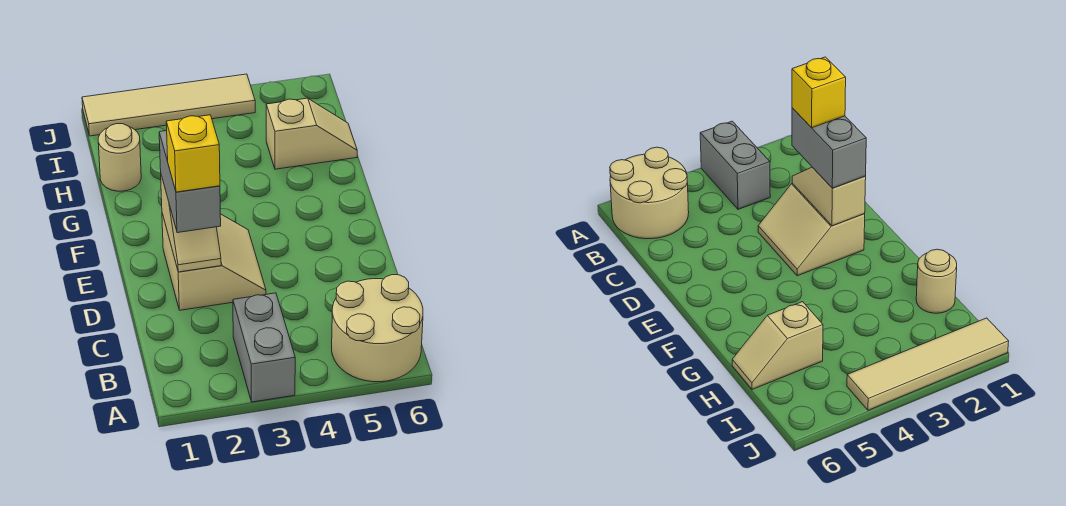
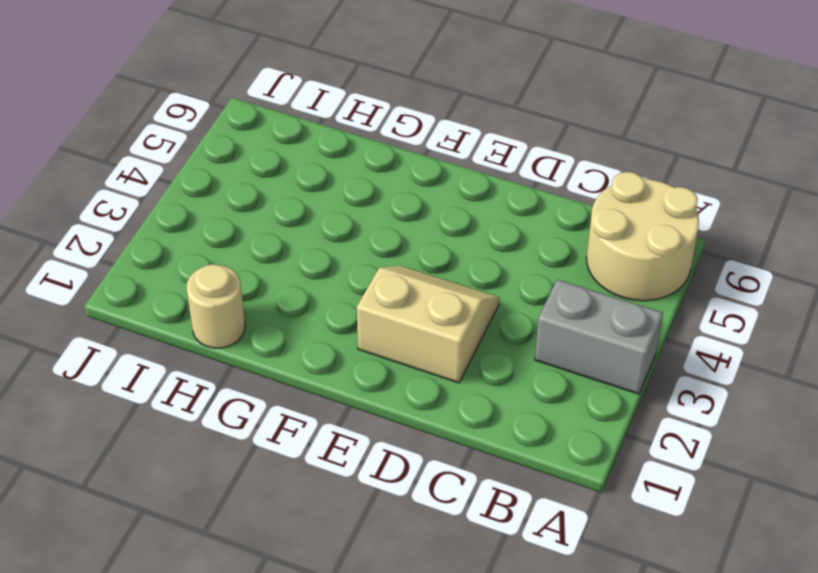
none -> tan slope H5:H6 level 1 top 5
none -> tan tile J1:J4 level 1

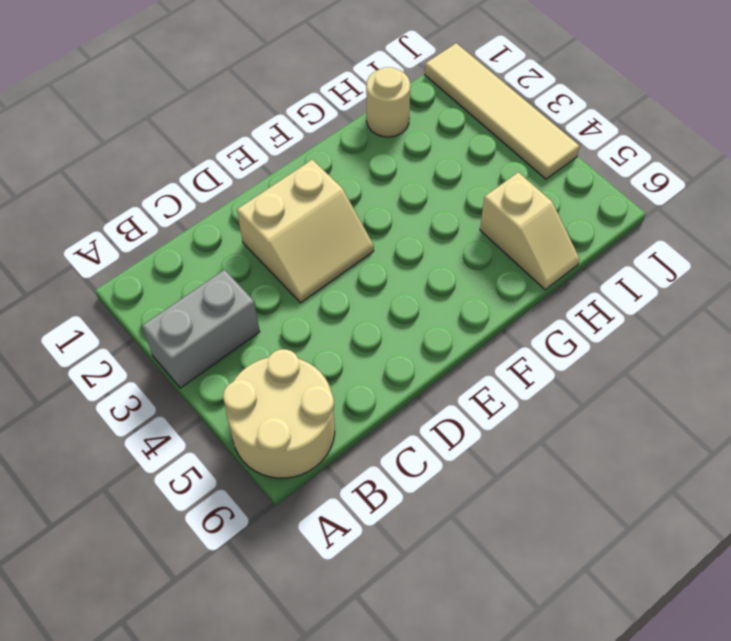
none -> tan slope D2:E2 level 2 top E
none -> grey brick D2:E2 level 3

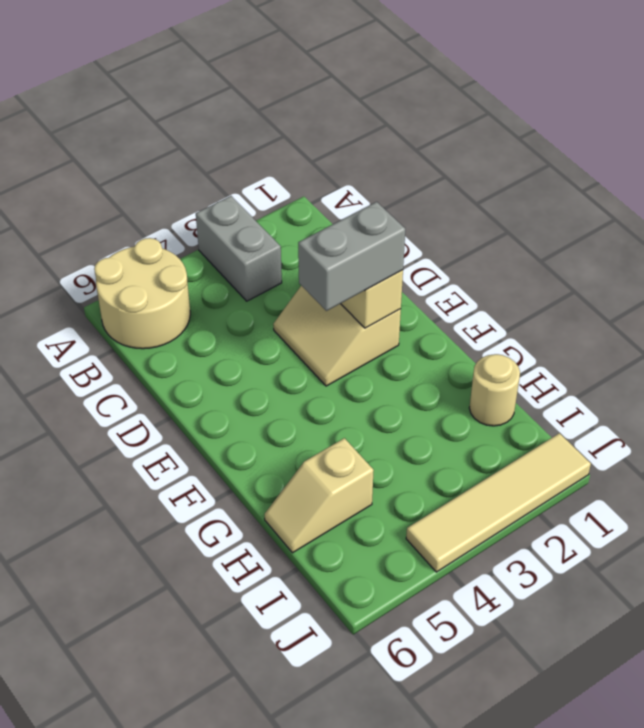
grey brick E2:E3 level 3 -> grey brick D2:E2 level 3
none -> yellow brick D2 level 4

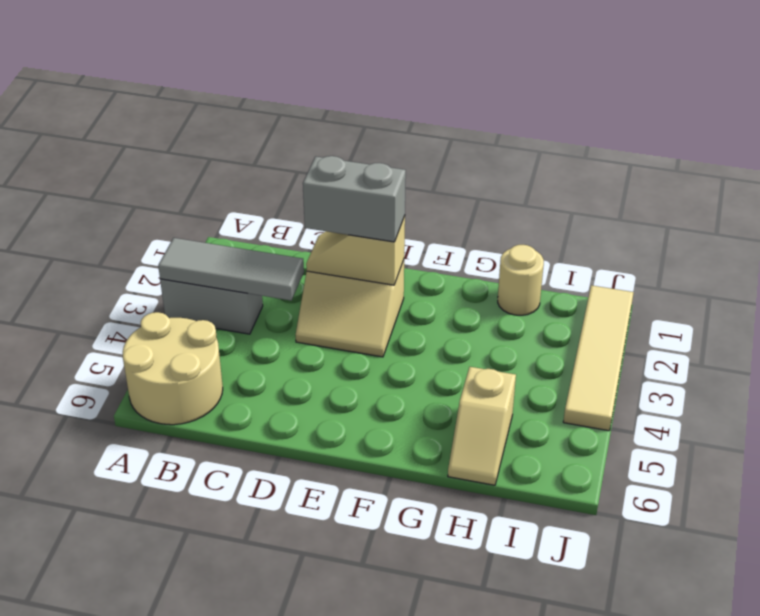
grey tile A3:C3 level 2 -> none
none -> yellow brick D2 level 4

